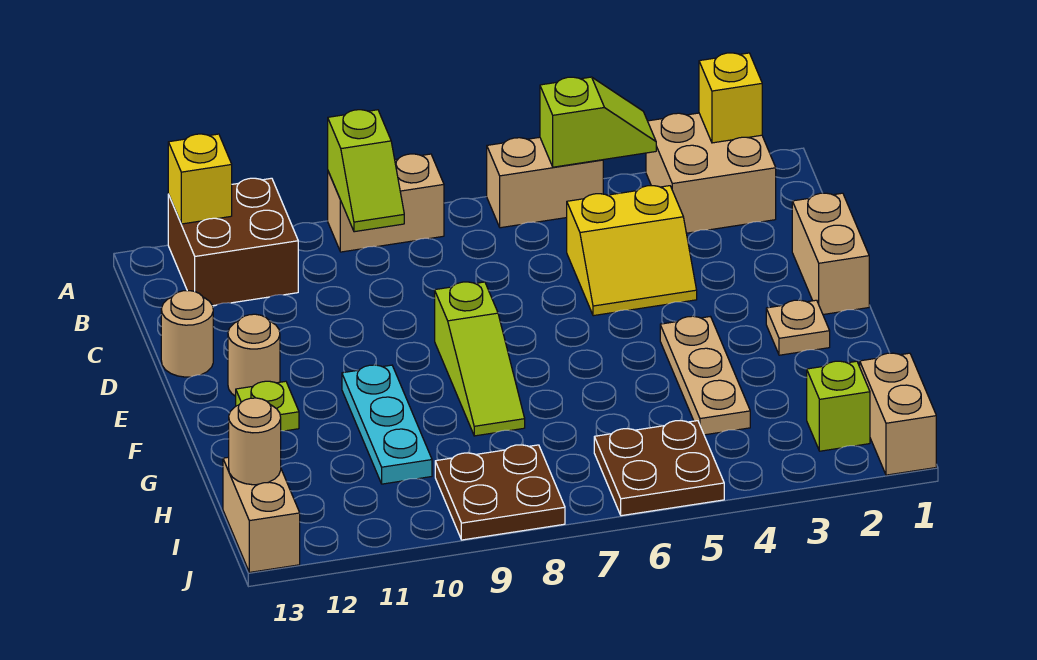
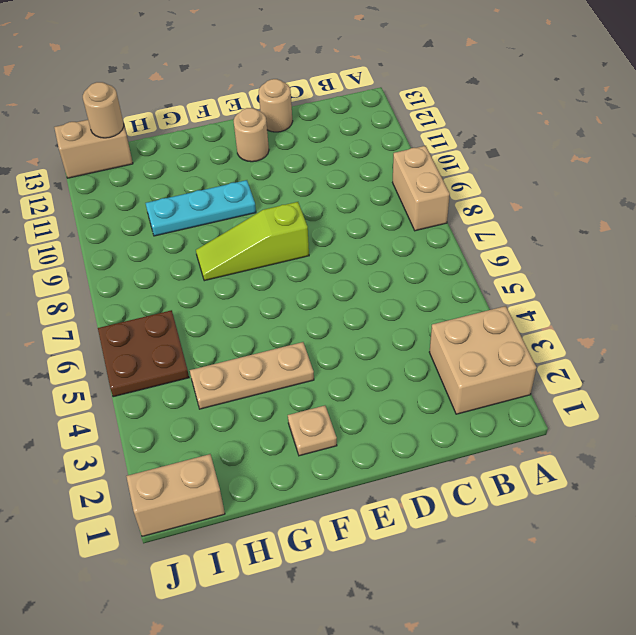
none -> tan brick A5:A6 level 1
none -> brown brick A11:B12 level 1
none -> yellow slope C4:D5 level 1 top C

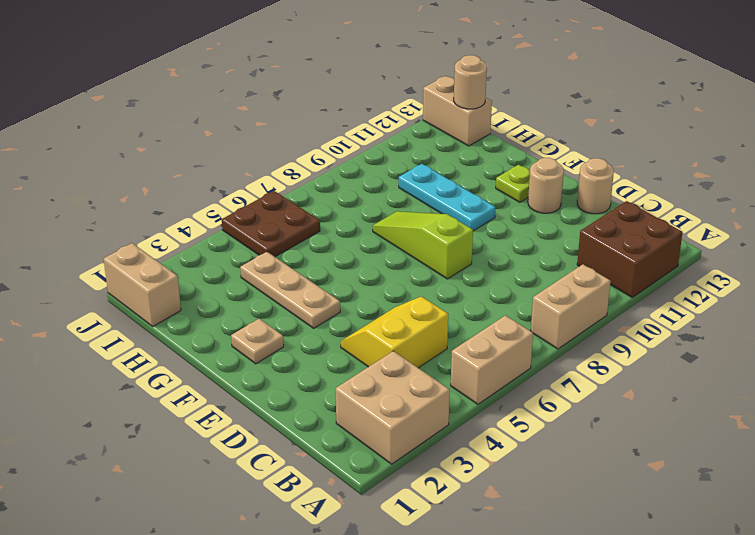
none -> tan brick D1:E1 level 1
none -> lime brick I2 level 1
none -> brown plate I8:J9 level 1

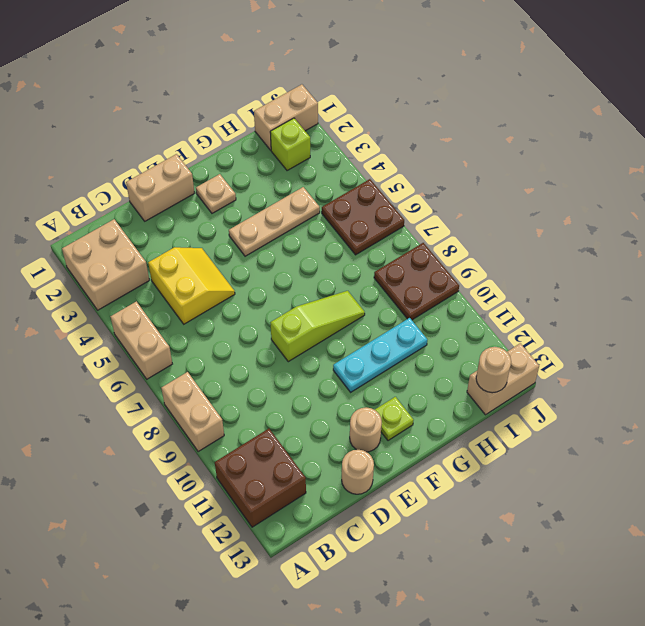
none -> yellow brick A2 level 2
none -> lime slope A4:A5 level 2 top 5
none -> lime slope A9:B9 level 2 top A

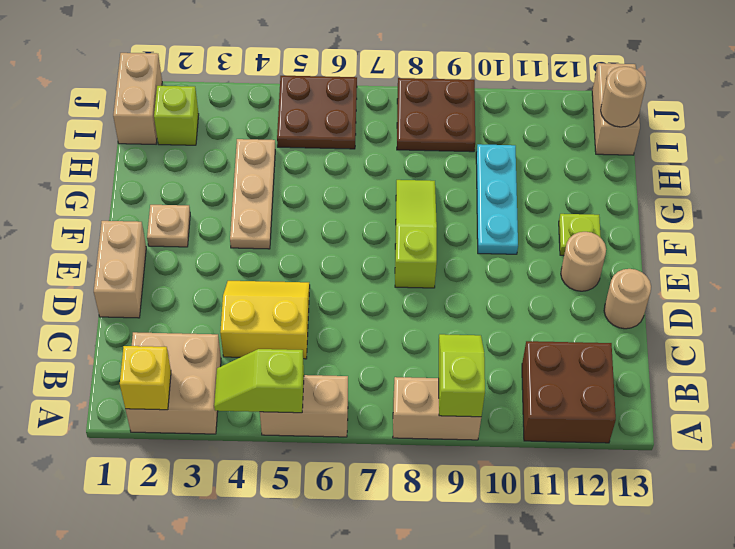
none -> yellow brick A12 level 2

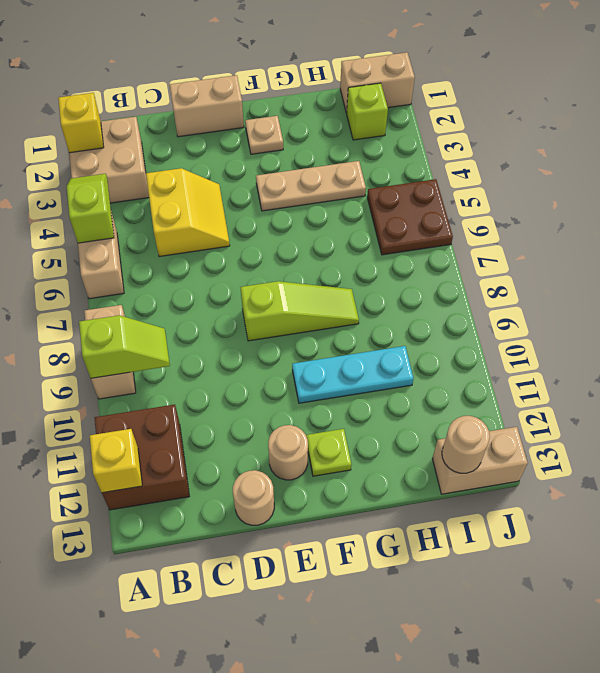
none -> brown plate I8:J9 level 1

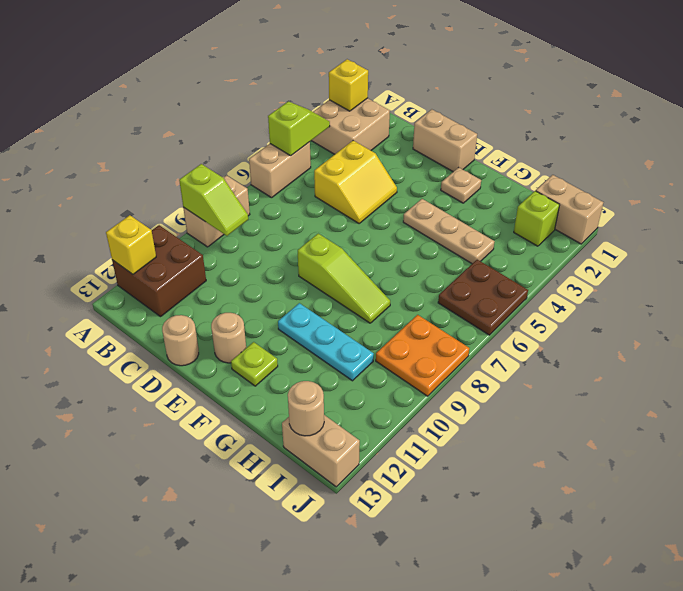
orange plate I8:J9 level 1 -> brown plate I8:J9 level 1

